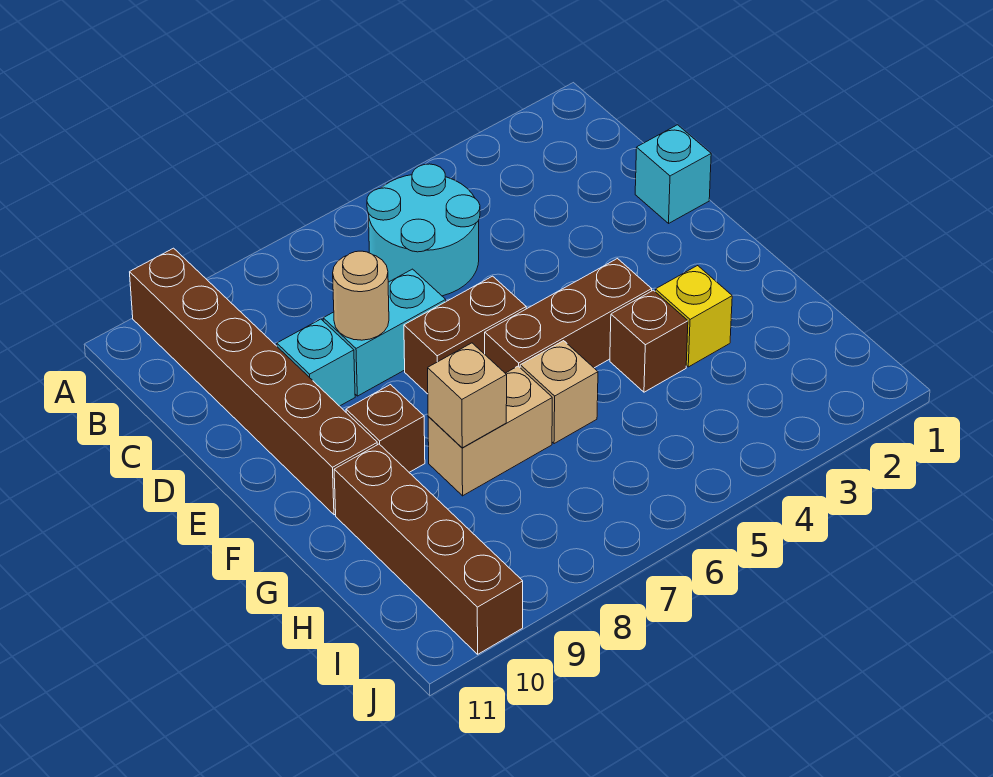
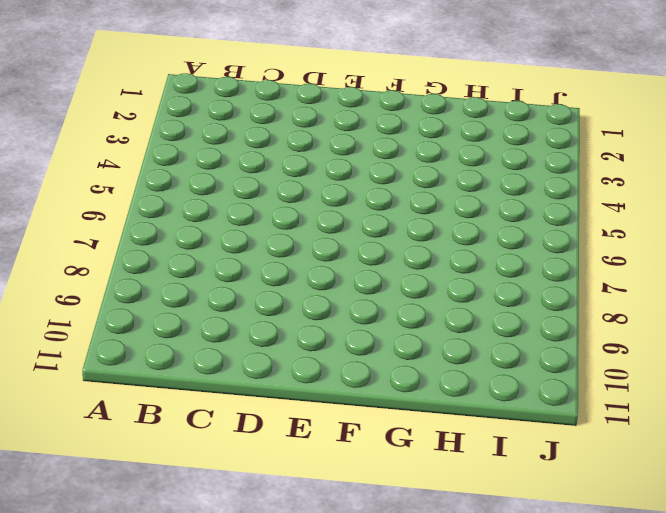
none -> brown brick A10:F10 level 1
none -> cyan round brick B5:C6 level 1
none -> cyan brick D1 level 1

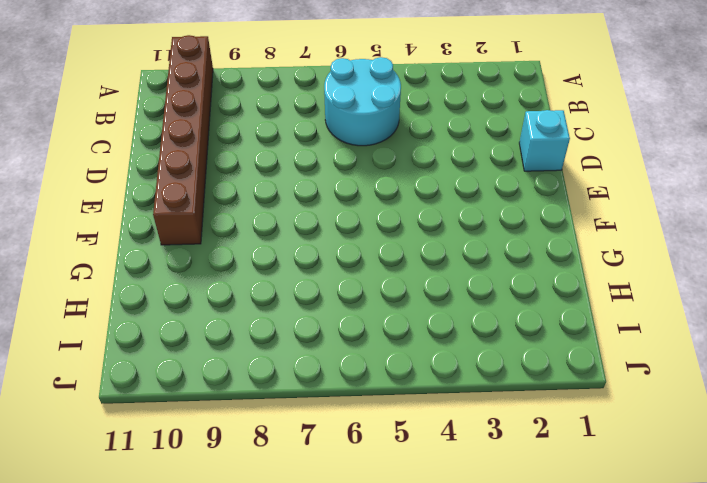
none -> cyan brick D7:D8 level 1
none -> cyan brick D9 level 1
none -> brown brick E6:E7 level 1

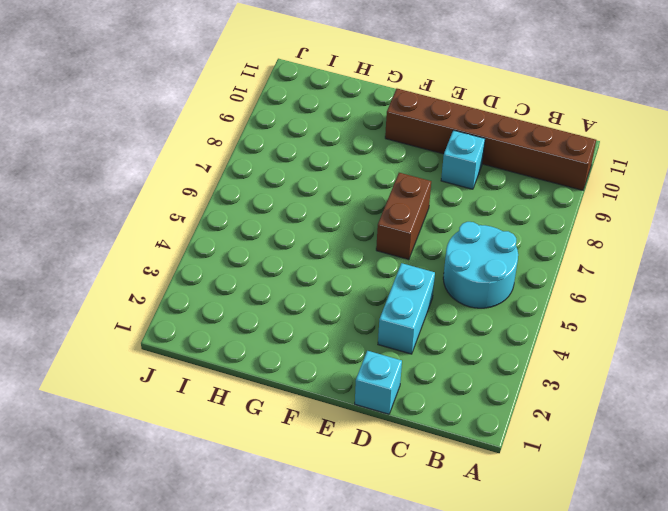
cyan brick D3:D4 level 1 -> cyan brick D7:D8 level 1
none -> brown brick F4:F6 level 1
none -> brown brick F9 level 1
none -> yellow brick G3 level 1

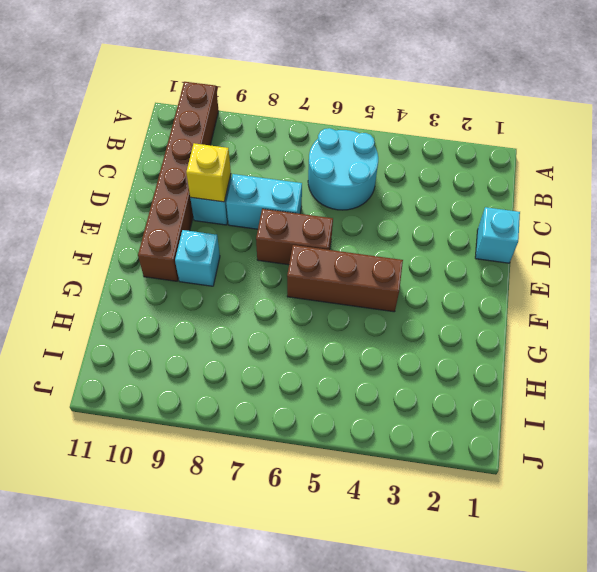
yellow brick D9 level 2 -> yellow brick G3 level 1
cyan brick F9 level 1 -> brown brick F9 level 1
none -> brown brick G4 level 1
none -> tan brick G6 level 1
none -> tan brick G7:G8 level 1

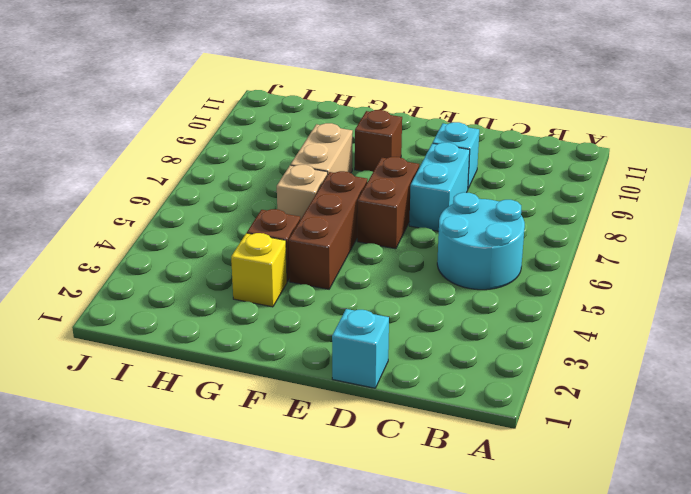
none -> brown brick A10:F10 level 1
none -> brown brick G10:J10 level 1
none -> tan round brick D8 level 2

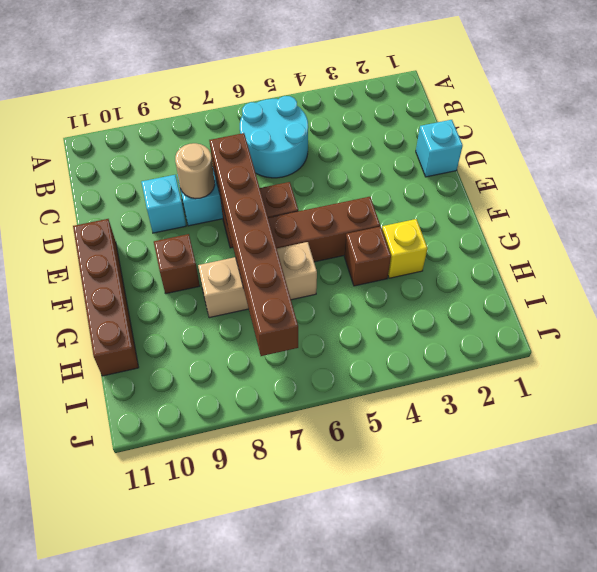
brown brick D7:I7 level 2 -> brown brick A10:F10 level 1
brown brick E11:H11 level 1 -> brown brick G10:J10 level 1
none -> tan brick G8 level 2

